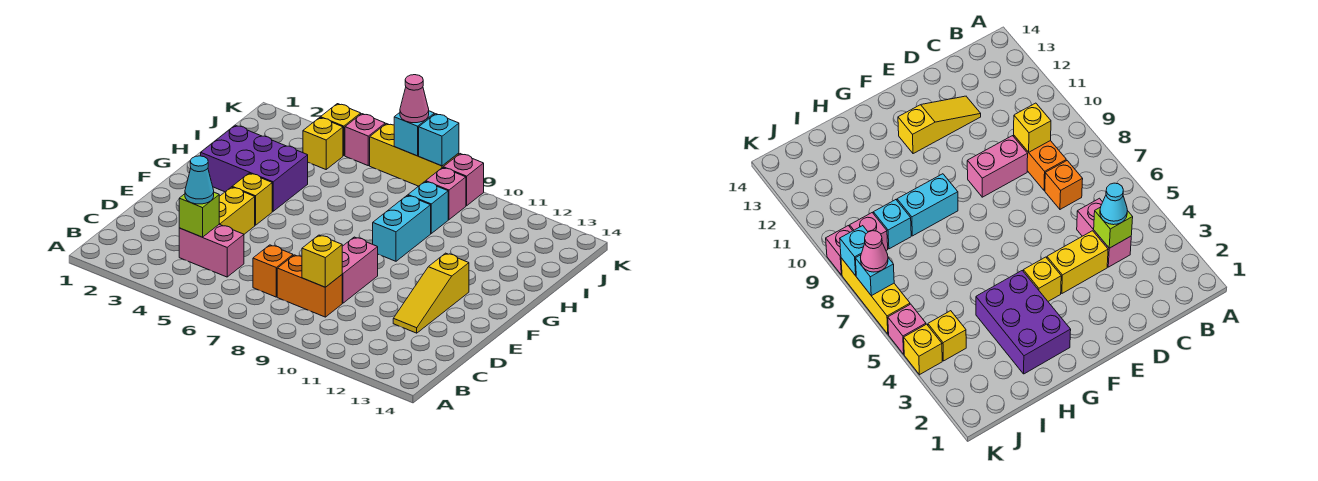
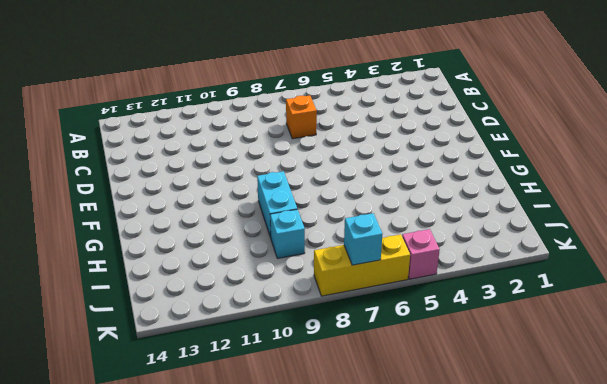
none -> pink brick C4:C5 level 1
none -> orange brick C8:C9 level 1
none -> yellow brick D4:E4 level 1

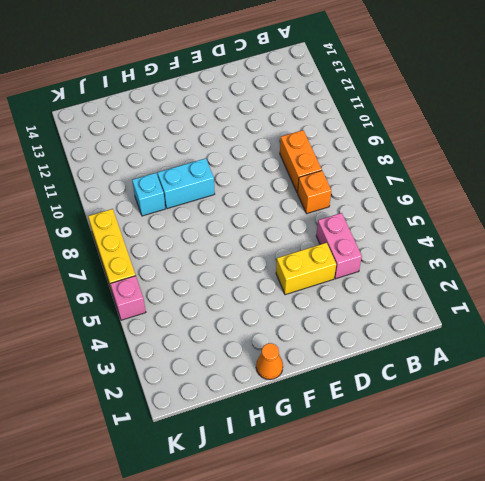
orange cone G1 level 1 -> none
none -> pink brick D9:E9 level 1
none -> yellow slope D12:F12 level 1 top F
none -> yellow brick F4 level 1

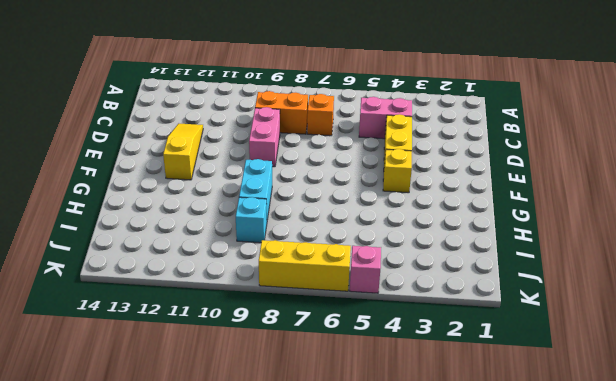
none -> purple brick G2:H4 level 1
none -> yellow brick J4 level 1
none -> pink brick J9 level 1

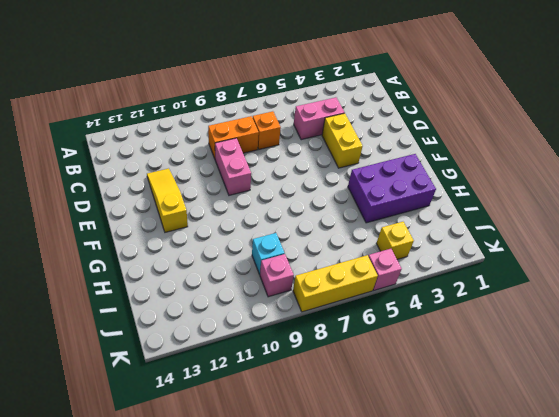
none -> yellow brick F4 level 1
none -> cyan brick G9:H9 level 1
none -> yellow brick K4 level 1

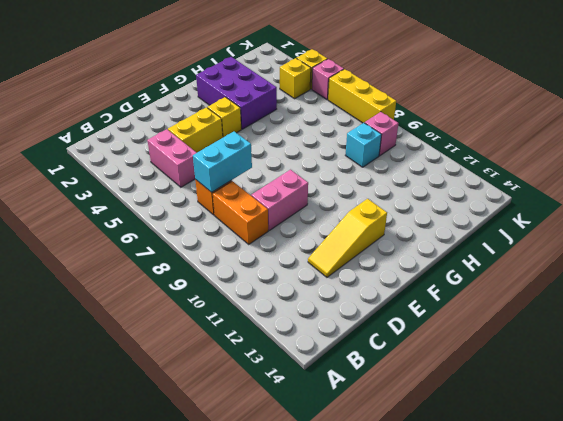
cyan brick C7:D7 level 2 -> cyan brick G9:H9 level 1
none -> pink brick K9 level 1
none -> lime brick C4 level 2
none -> yellow brick C9 level 2

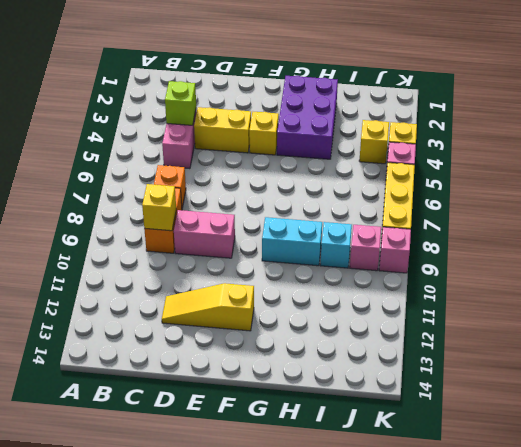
none -> cyan brick K7 level 2
none -> cyan brick K8 level 2
none -> cyan cone C4 level 3

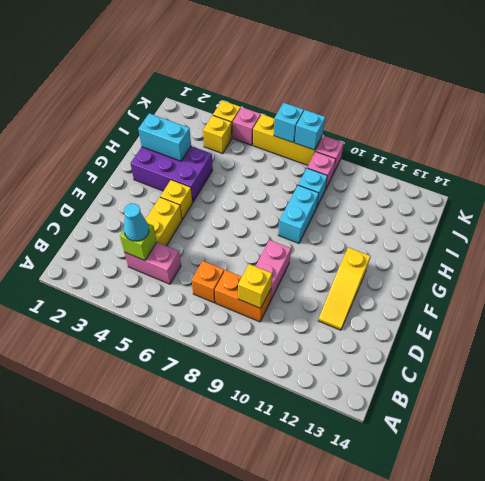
cyan brick H2:H3 level 2 -> none
none -> pink cone K7 level 3

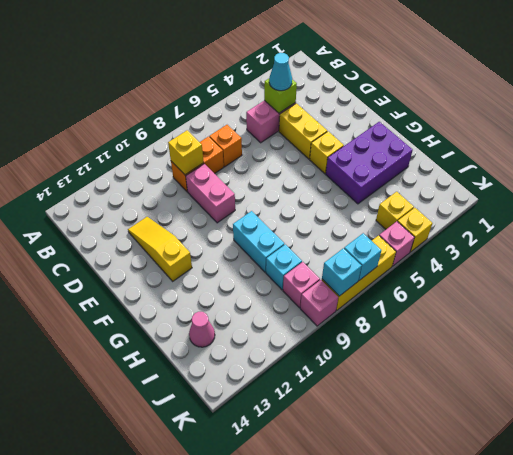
pink cone I13 level 1 -> pink cone K7 level 3

